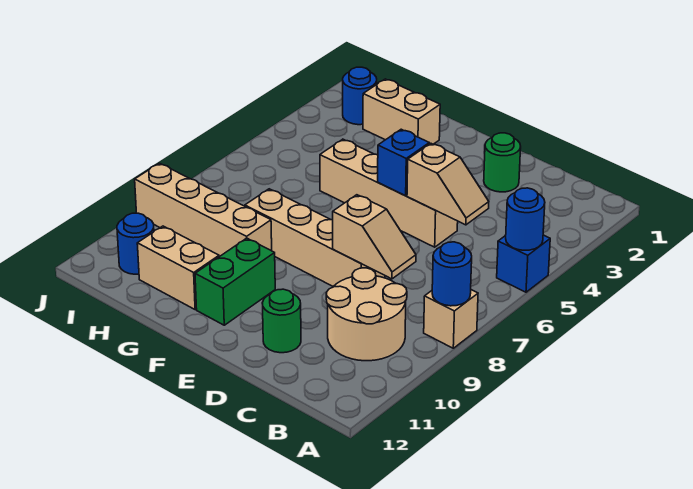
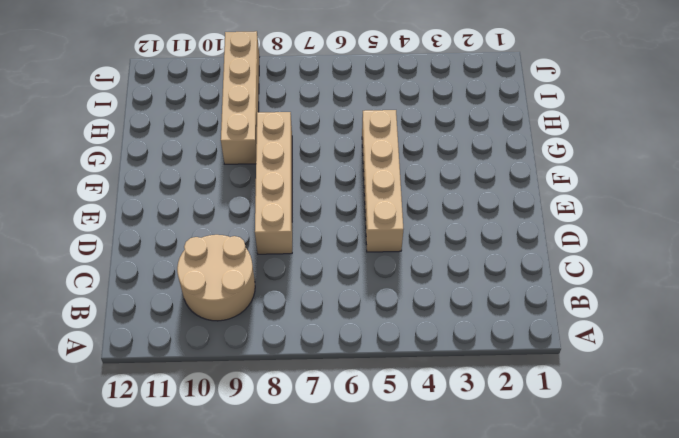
none -> blue brick A5 level 1
none -> tan brick A8 level 1
none -> green round brick D2 level 1

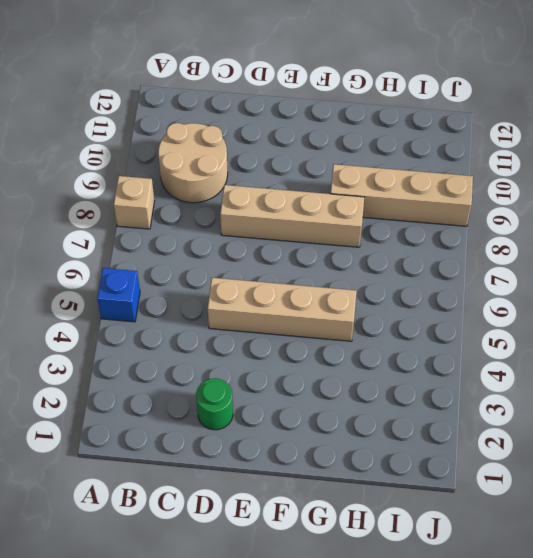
none -> green round brick D11 level 1
none -> green brick F10:F11 level 1
none -> tan brick G2:H2 level 1

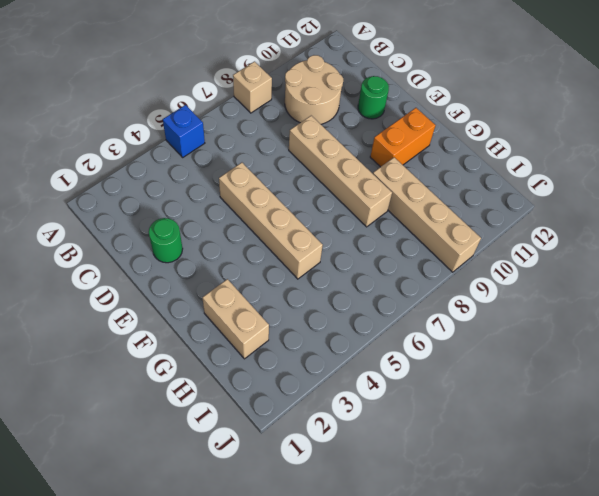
orange brick F10:F11 level 1 -> green brick F10:F11 level 1
none -> tan brick G11:H11 level 1
none -> blue round brick I2 level 1
none -> blue round brick I11 level 1

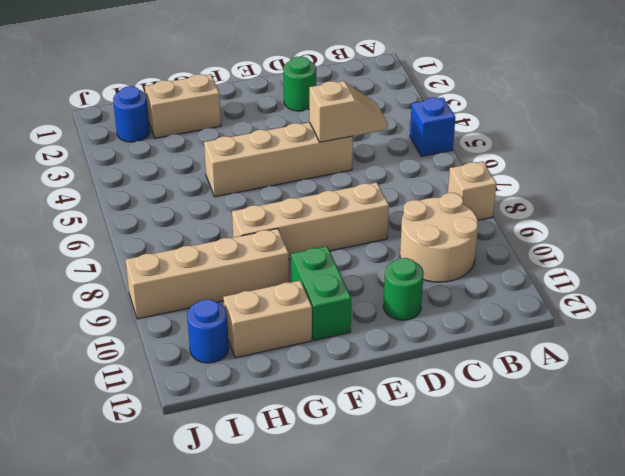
none -> blue round brick A5 level 2
none -> blue round brick A8 level 2
none -> tan slope C8:D8 level 2 top D

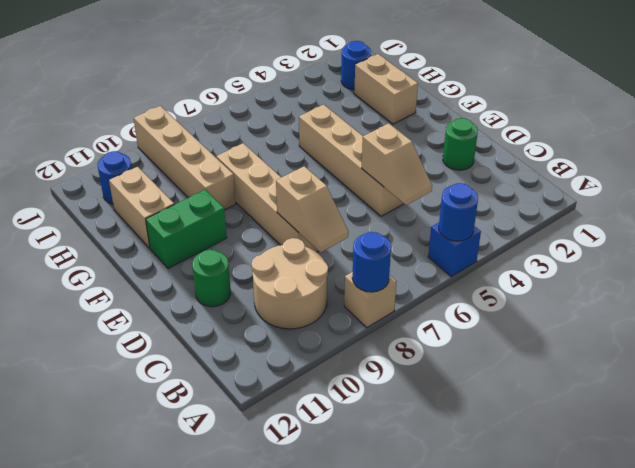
none -> blue brick E5 level 2

